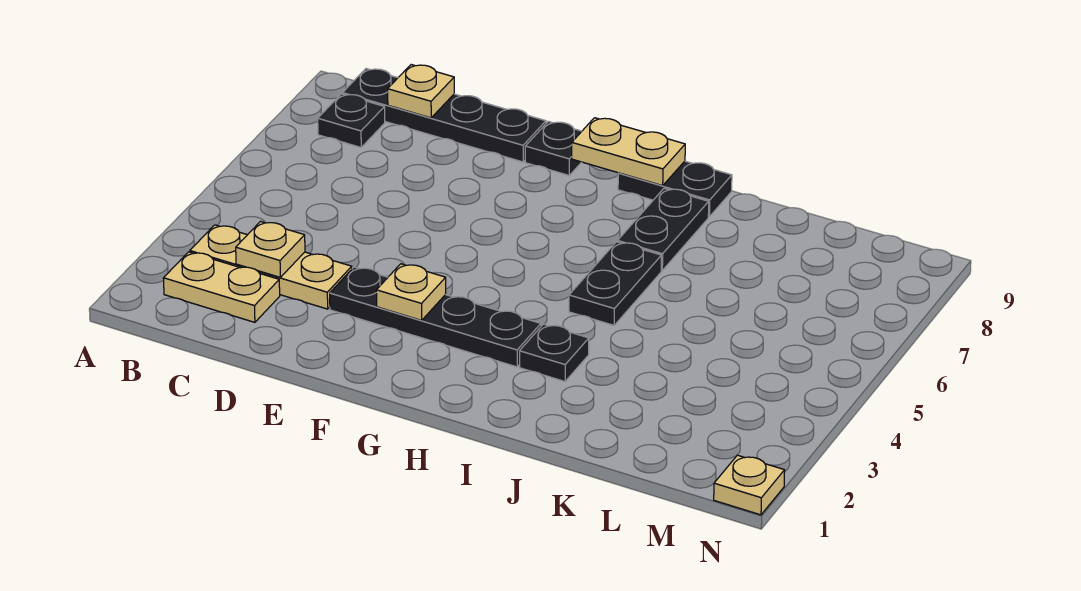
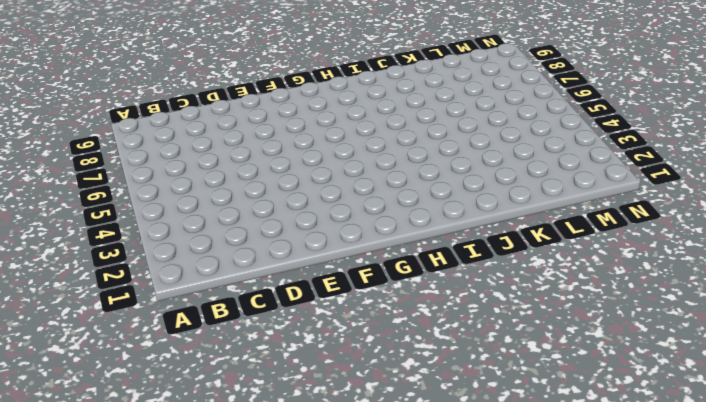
none -> tan plate B2:C2 level 1
none -> tan plate B3:D3 level 1
none -> black plate B8 level 1

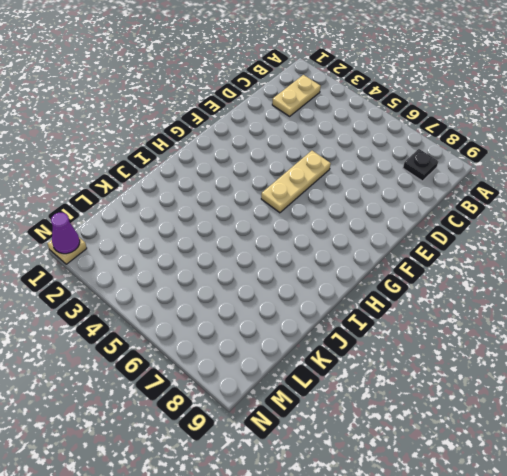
tan plate E5:G5 level 1 -> tan plate B3:D3 level 1
purple cone N1 level 2 -> none
none -> black plate B9:E9 level 1
none -> black plate E3:H3 level 1
none -> black plate F9 level 1

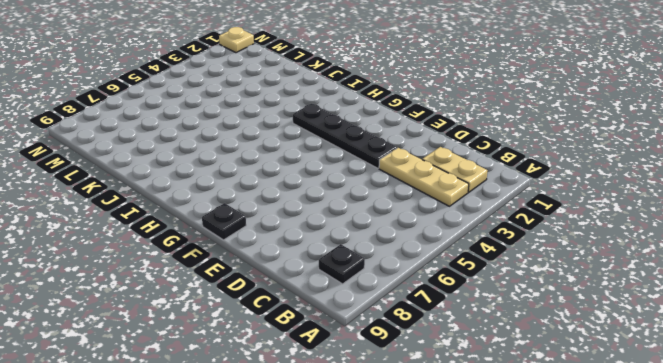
none -> black plate B9:E9 level 1
none -> black plate H9:I9 level 1
none -> black plate I3 level 1

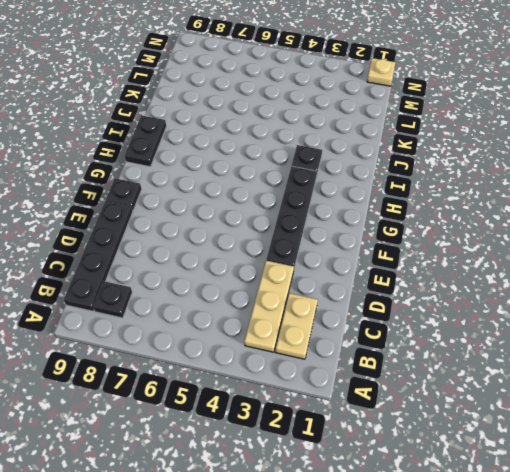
none -> black plate I5:I6 level 1
none -> black plate I7:I8 level 1
none -> tan plate C3 level 2

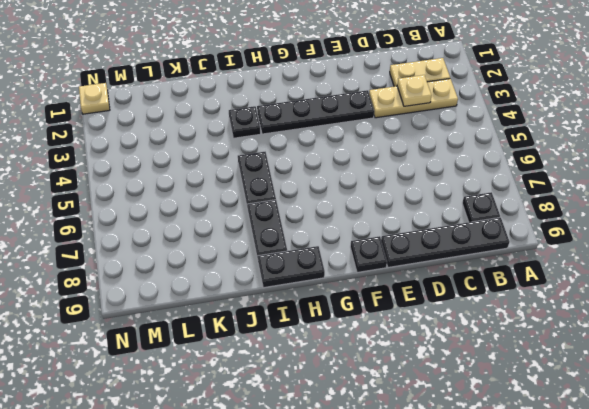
none -> tan plate C9 level 2
none -> tan plate F3 level 2
none -> tan plate G9:H9 level 2

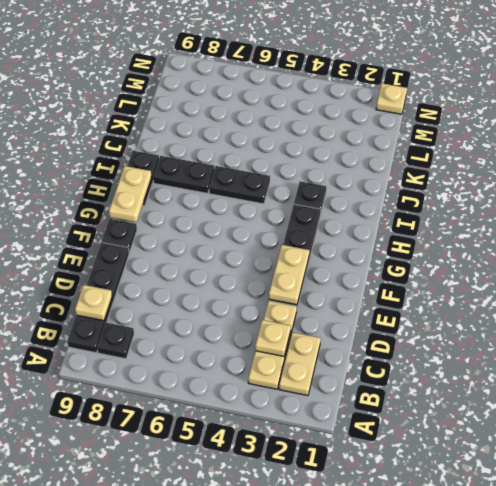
tan plate E3:F3 level 2 -> tan plate F3 level 2

